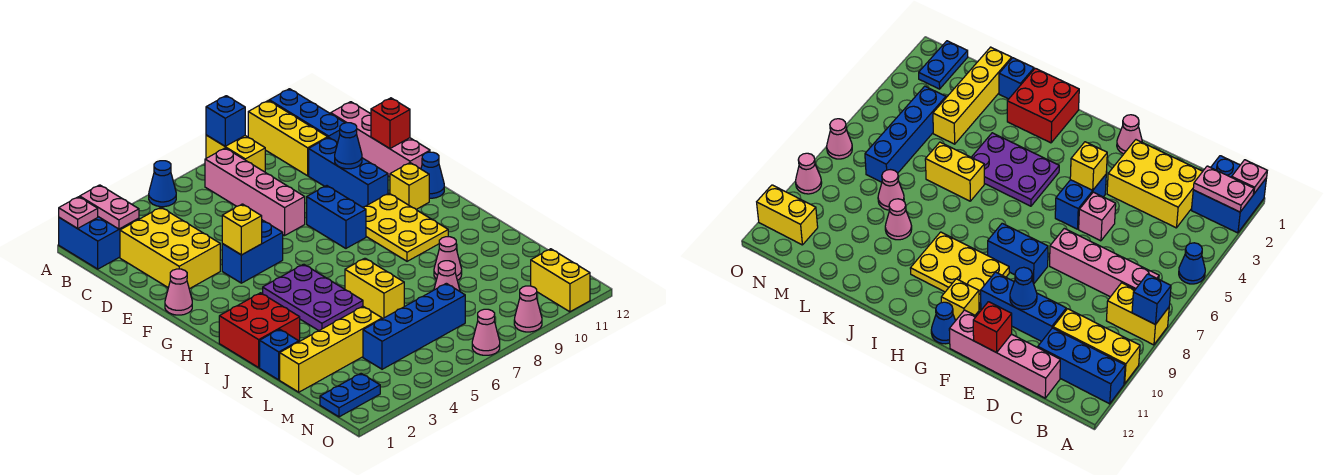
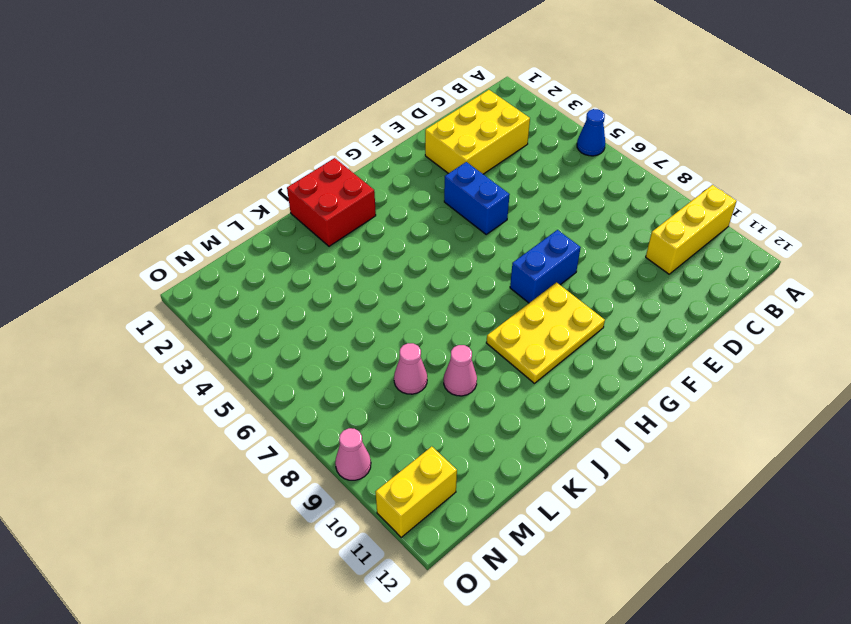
none -> blue brick A1:B2 level 1
none -> yellow brick A8:B8 level 1
none -> blue brick A11:C11 level 1
none -> pink brick B7:E7 level 1

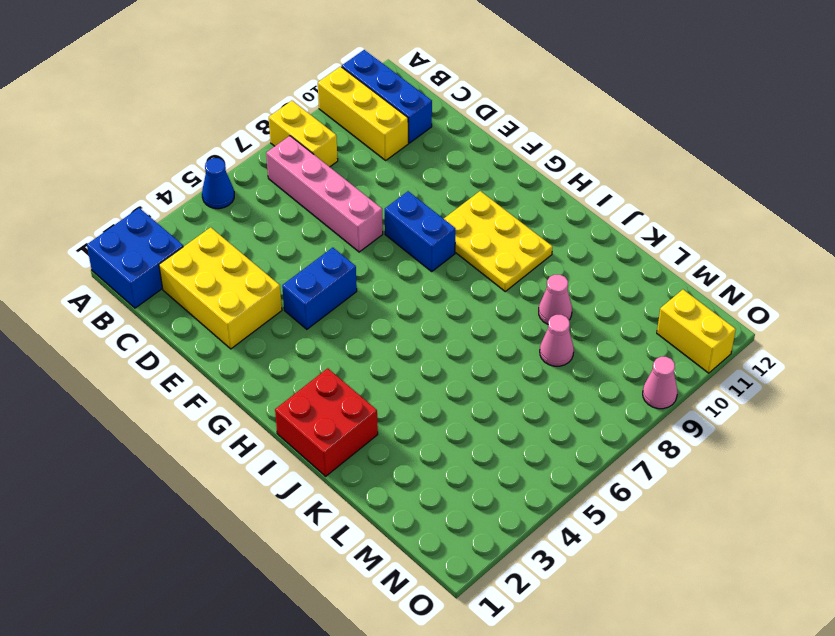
none -> pink brick C12:F12 level 1
none -> blue brick D10:F10 level 1
none -> pink brick E5 level 1
none -> pink cone F1 level 1

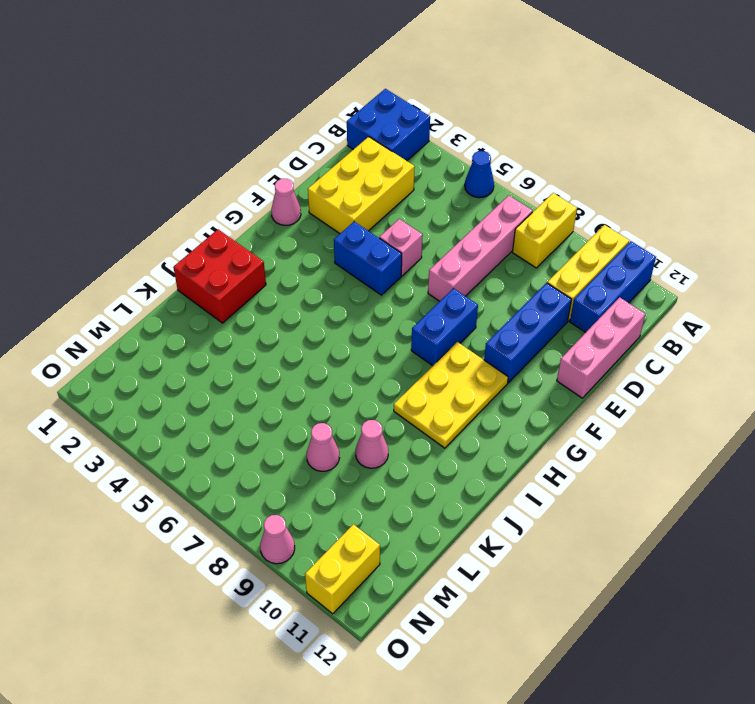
pink brick C12:E12 level 1 -> pink brick C12:F12 level 1
none -> yellow brick G11 level 1
none -> blue cone G12 level 1
none -> purple plate H4:J5 level 1
none -> yellow brick J6:K6 level 1

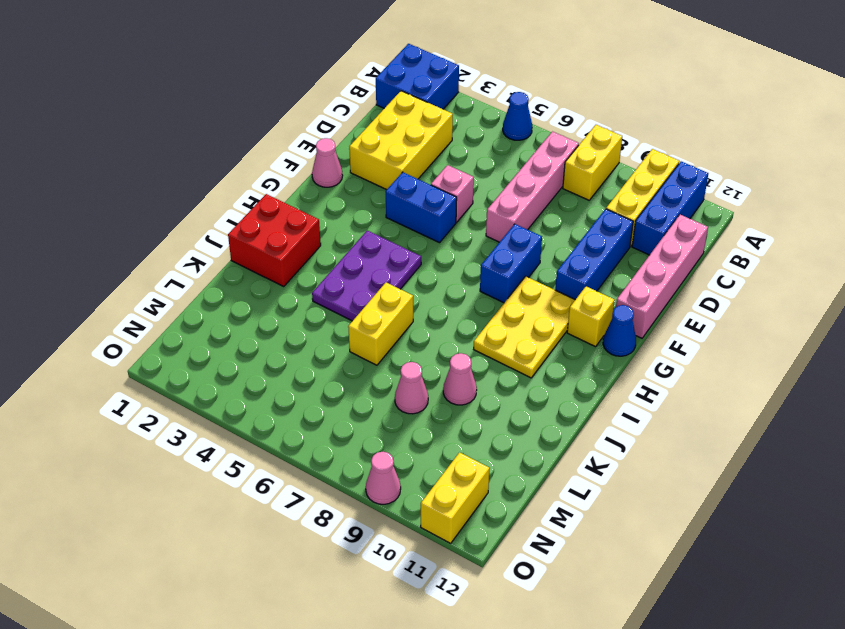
none -> blue brick K1 level 1
none -> yellow brick L1:L4 level 1
none -> blue brick M4:M7 level 1
none -> blue plate N1:N2 level 1

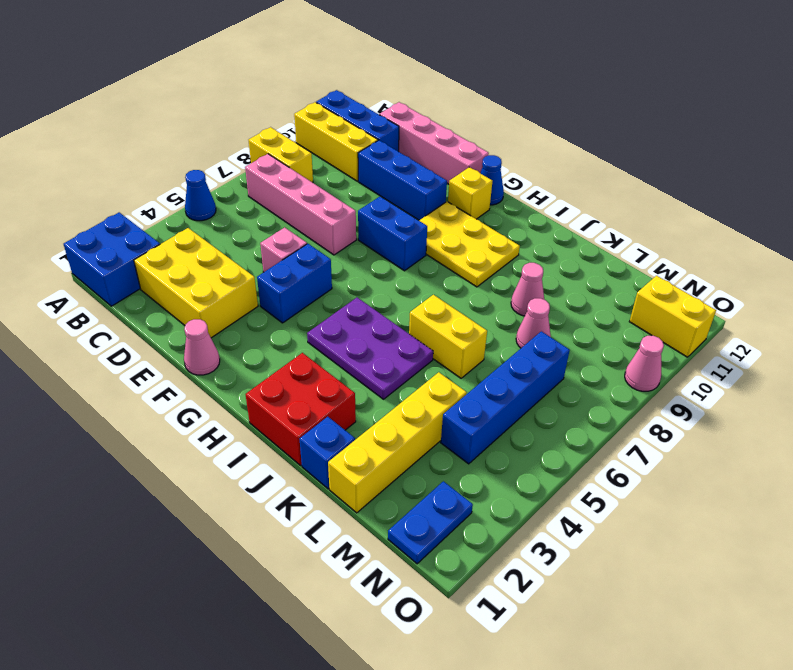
none -> pink cone O7 level 1
none -> pink plate A1 level 2
none -> pink plate A2:B2 level 2
none -> blue brick A8 level 2

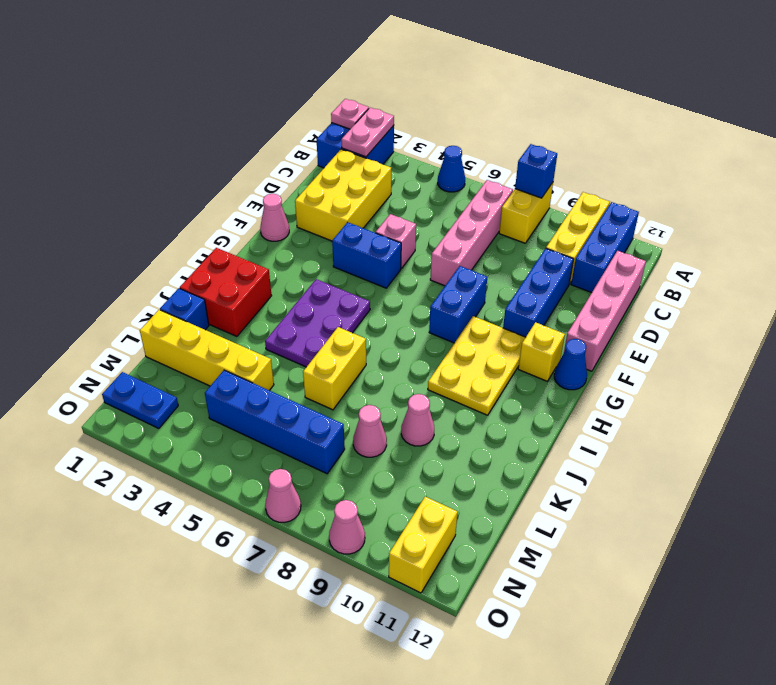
none -> blue cone E10 level 2
none -> red brick E12 level 2
none -> yellow brick F4 level 2

